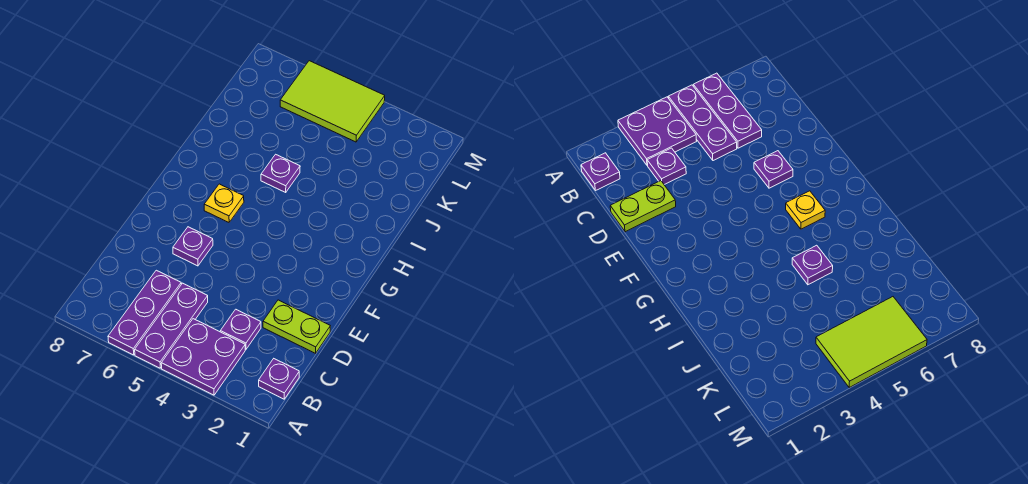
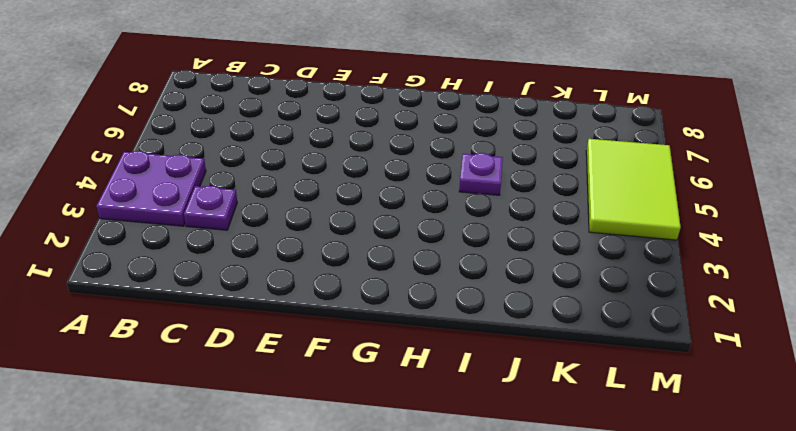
none -> purple plate A5:C5 level 1
none -> purple plate A6:C6 level 1

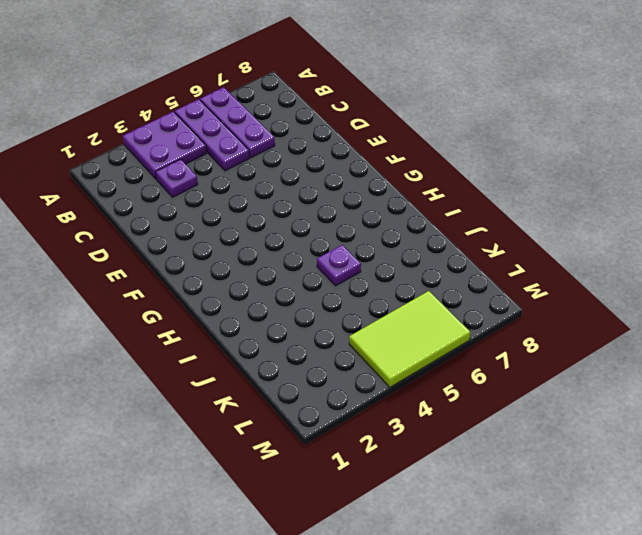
none -> purple plate B1 level 1
none -> lime plate D1:D2 level 1

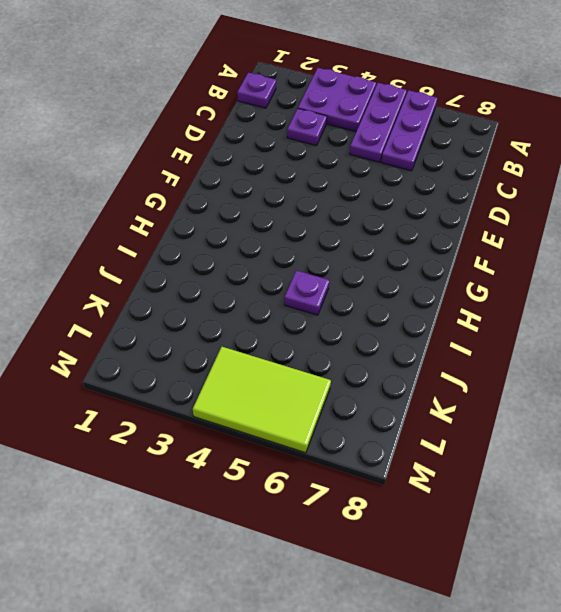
none -> lime plate D1:D2 level 1
none -> purple plate E6 level 1

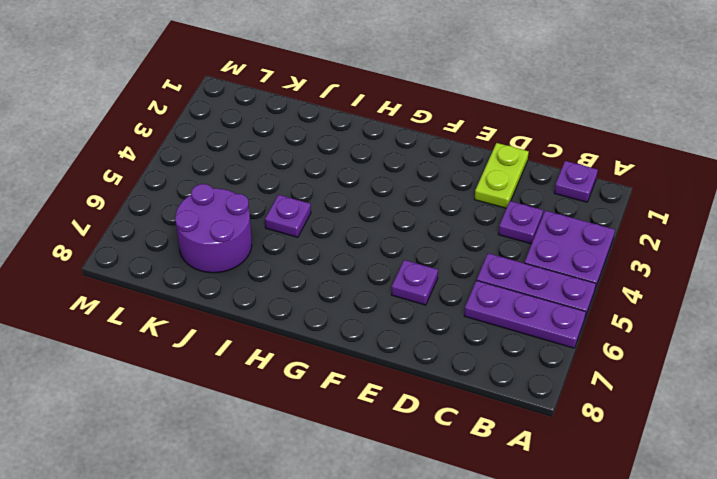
purple round brick J6:K7 level 1 -> none
none -> yellow plate G6 level 1
none -> lime tile L4:M6 level 1

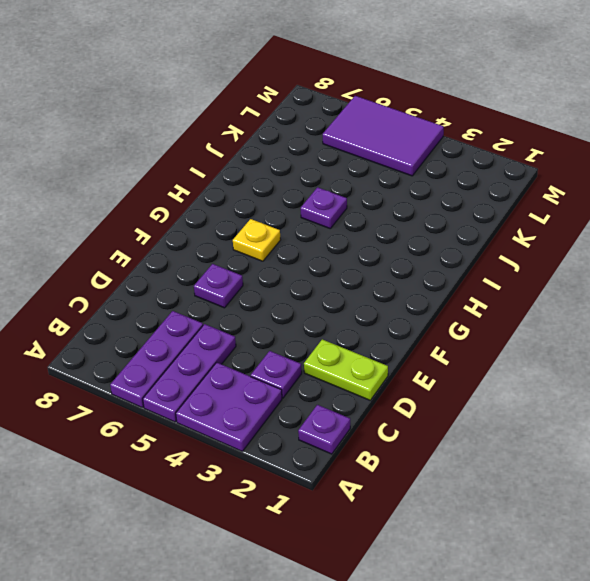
purple tile L4:M6 level 1 -> lime tile L4:M6 level 1

